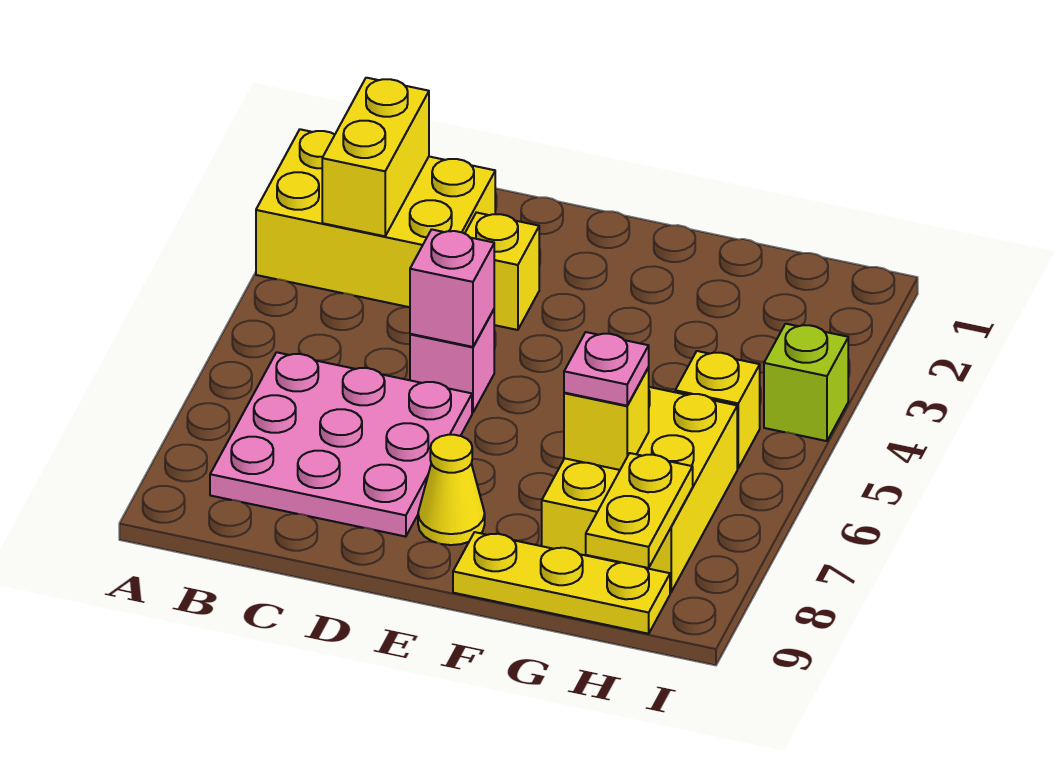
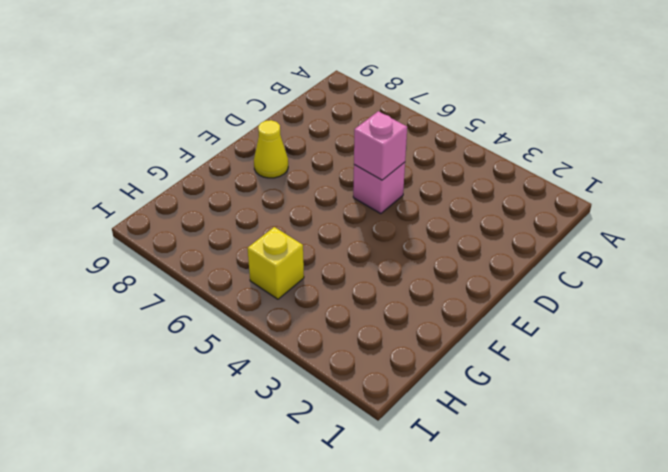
none -> yellow brick A2:C3 level 1
none -> pink plate B6:D8 level 1
none -> yellow brick D3 level 1

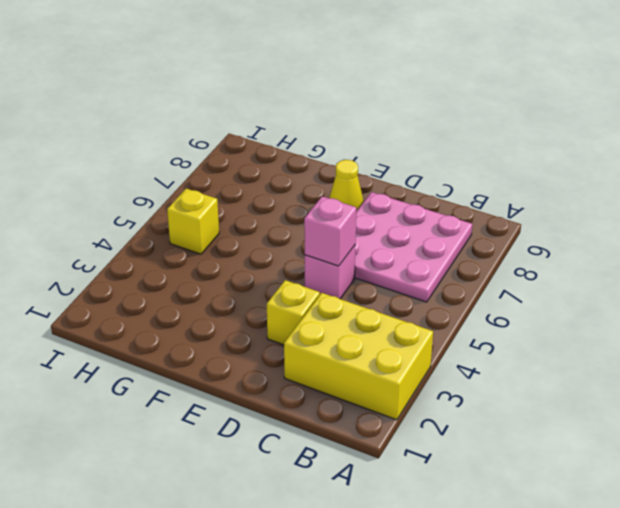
none -> yellow plate F9:H9 level 1
none -> yellow brick G6:H8 level 1
none -> lime brick I4 level 1

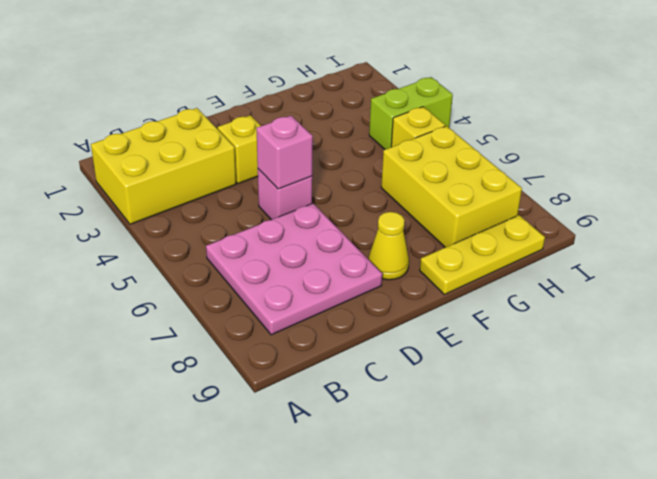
lime brick H4:I4 level 1 -> lime brick I4 level 1
none -> yellow brick B2:B3 level 2
none -> yellow brick G7 level 2
none -> yellow plate H8:H9 level 2

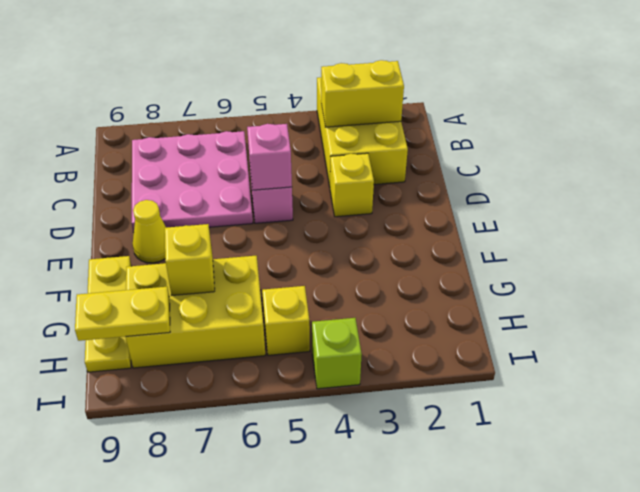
none -> pink plate G7 level 3

